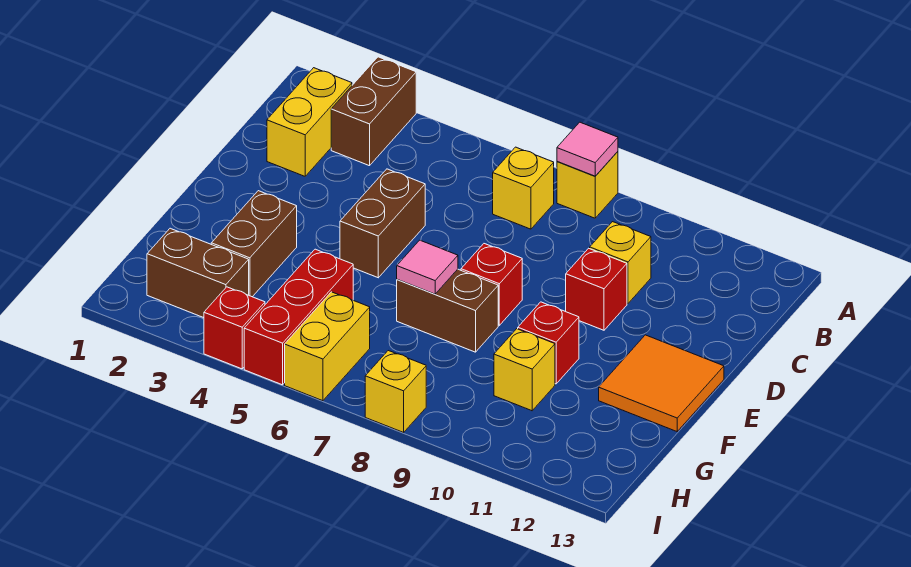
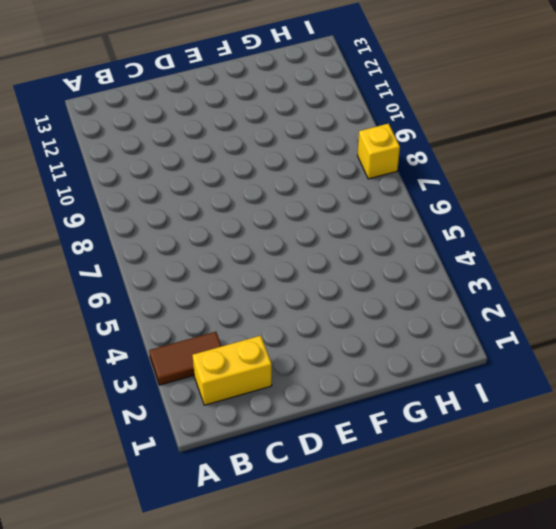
brown tile A3:B3 level 1 -> brown brick A3:B3 level 1
none -> yellow brick A8 level 1
none -> yellow brick B7 level 1
none -> yellow brick C10 level 1

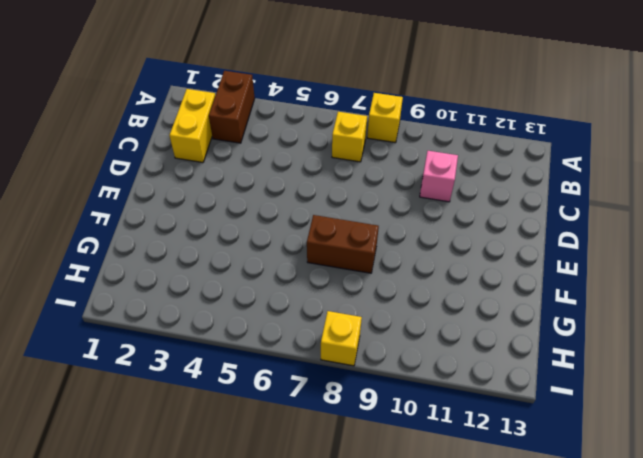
pink brick C10 level 1 -> yellow brick C10 level 1
none -> brown brick D5:E5 level 1
none -> red brick D10 level 1
none -> red brick E8 level 1

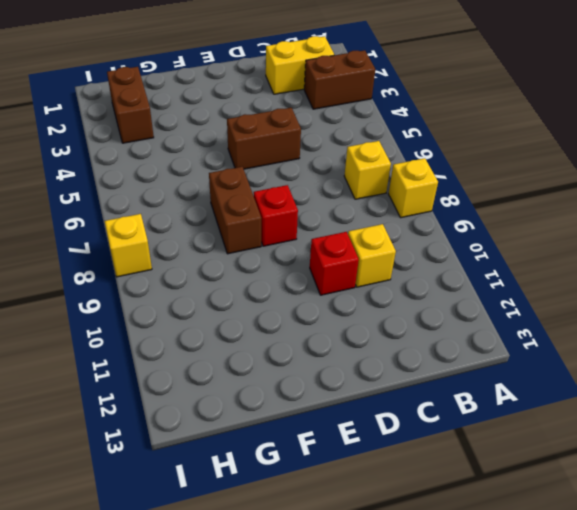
none -> orange tile E12:F13 level 1
none -> brown brick F3:G3 level 1
none -> red brick F10 level 1

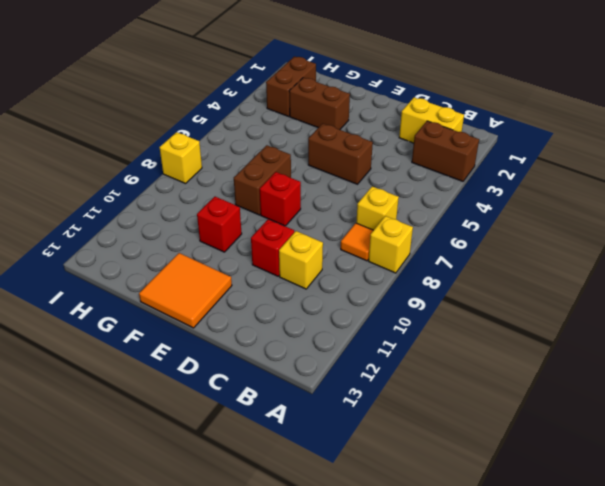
orange tile B8 level 1 -> none
none -> red brick G5:I5 level 1
none -> yellow brick G10 level 1
none -> yellow brick H6:I6 level 1

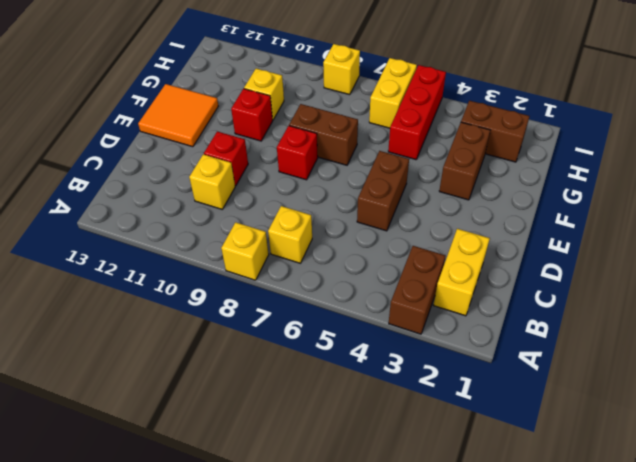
none -> red brick I4 level 1
none -> pink tile A8 level 2
none -> pink tile F7 level 2

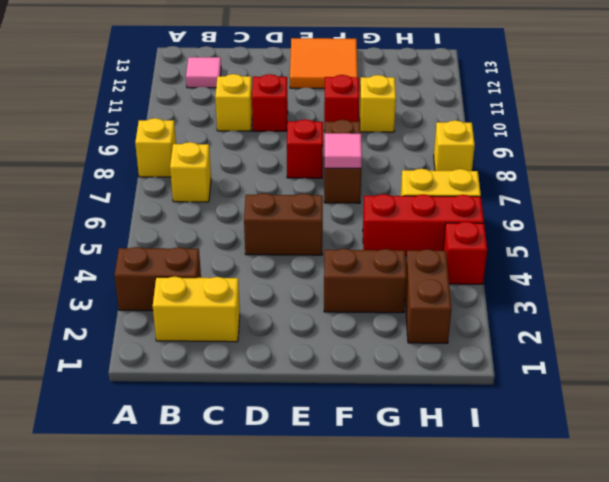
pink tile B12 level 1 -> pink tile A8 level 2

